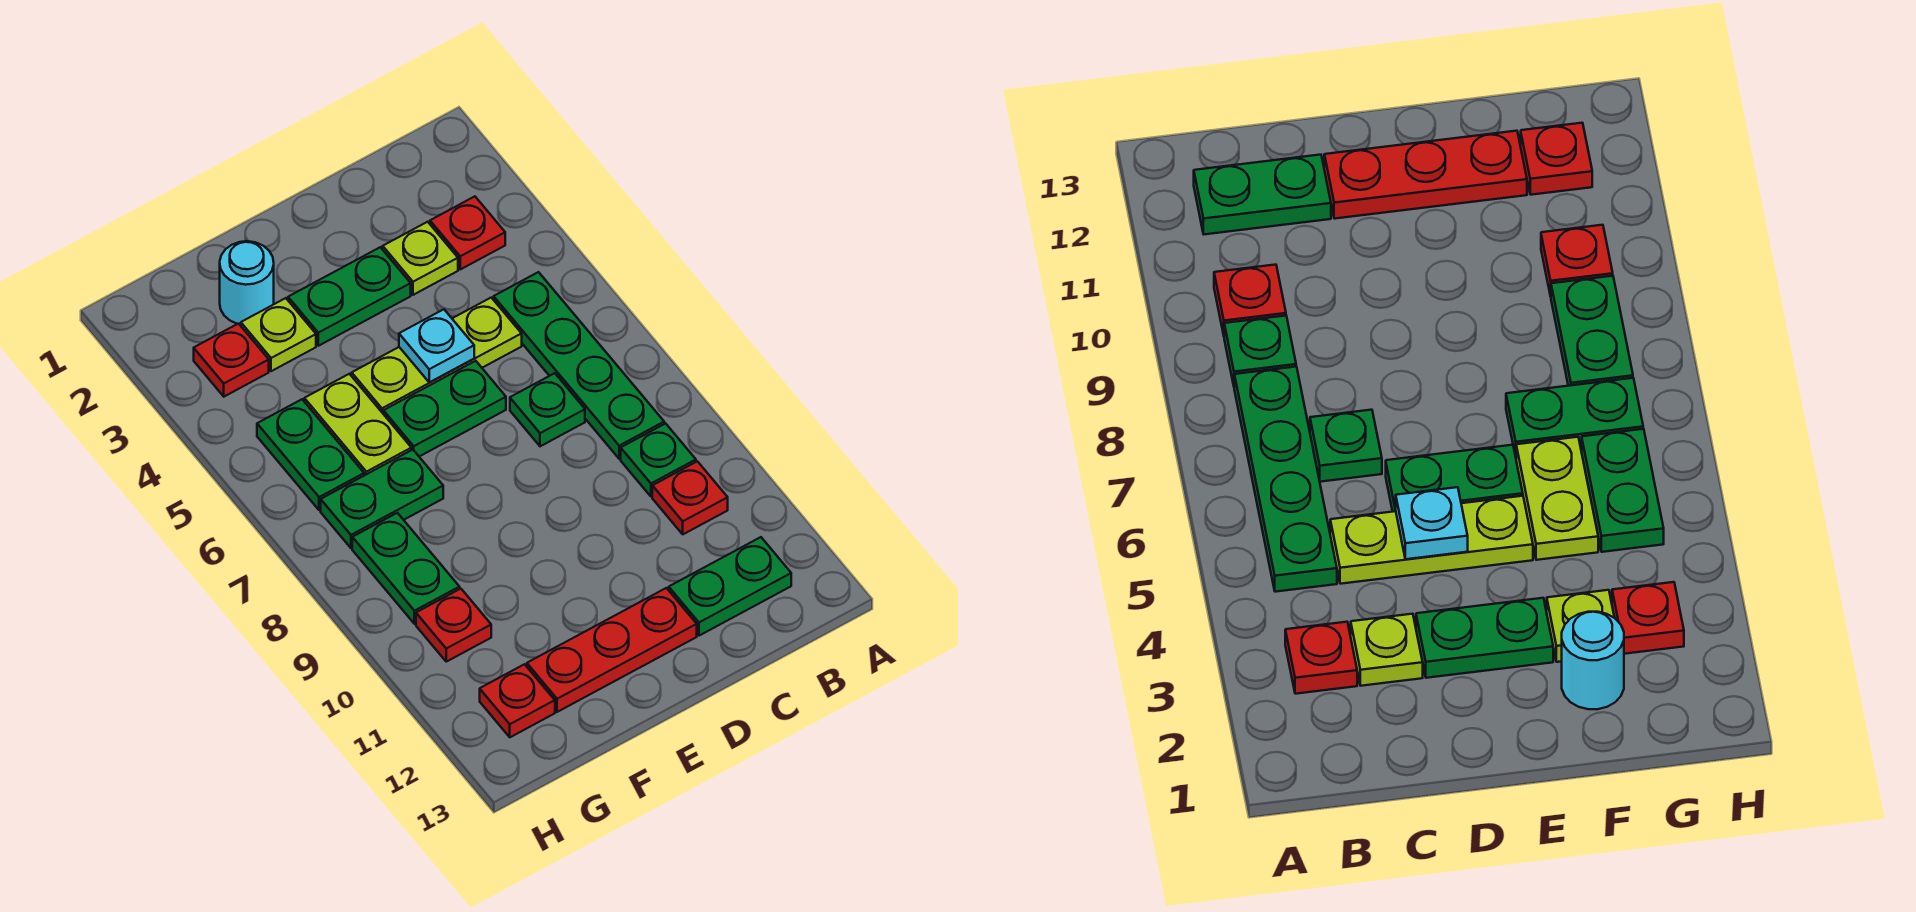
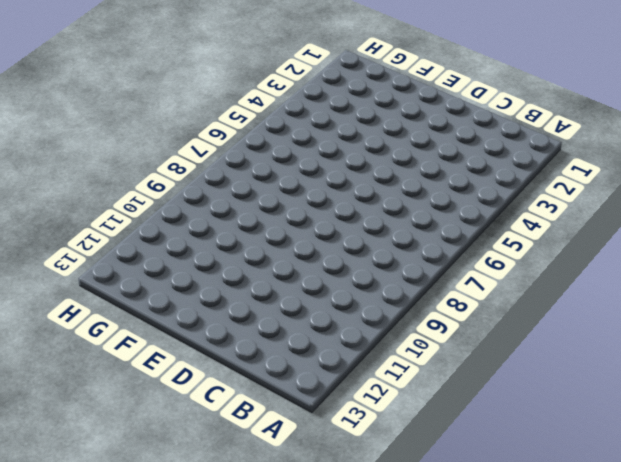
none -> red plate B3 level 1
none -> green plate B5:B8 level 1
none -> green plate B9 level 1

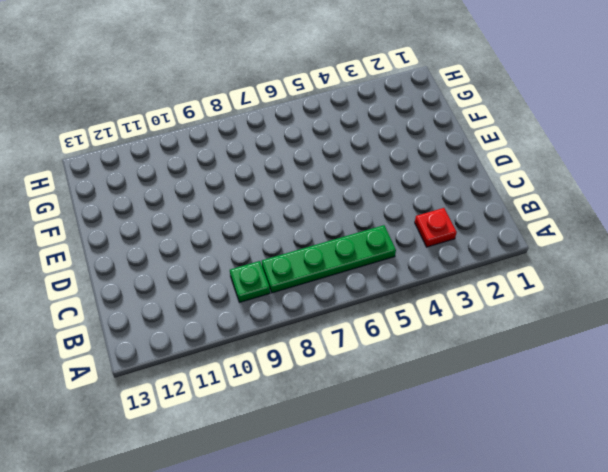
none -> red plate B10 level 1
none -> green plate B12:C12 level 1
none -> lime plate C3 level 1

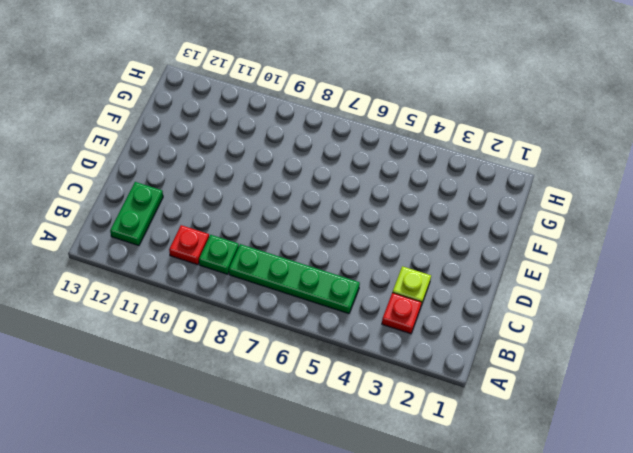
none -> lime plate C5:E5 level 1
none -> green plate C7 level 1
none -> green plate D3:E3 level 1

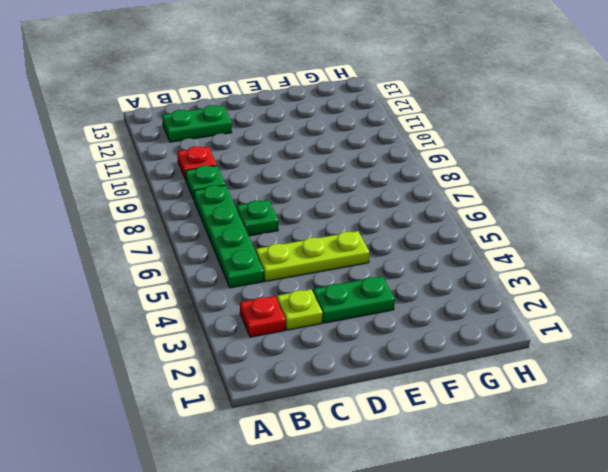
none -> green plate D6:E6 level 1
none -> red plate D12:F12 level 1
none -> cyan round brick F2 level 1

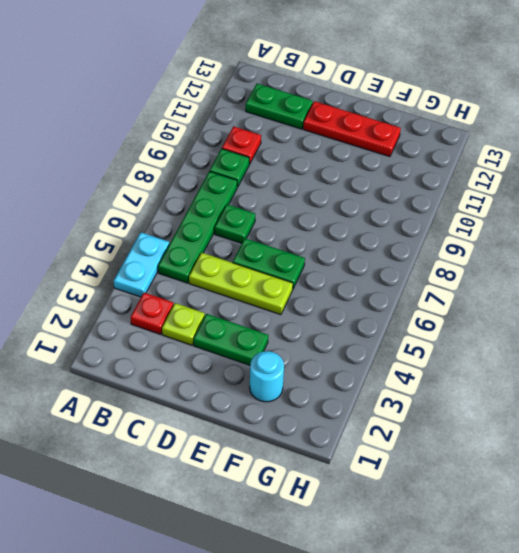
cyan plate A4:A5 level 1 -> none
none -> lime plate F3 level 1
none -> lime plate F5:F6 level 1
none -> green plate F7:G7 level 1

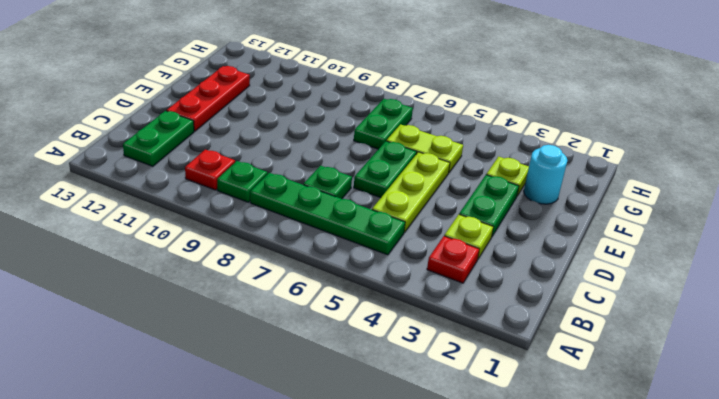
none -> red plate G3 level 1
none -> green plate G5:G6 level 1
none -> green plate G8:G9 level 1

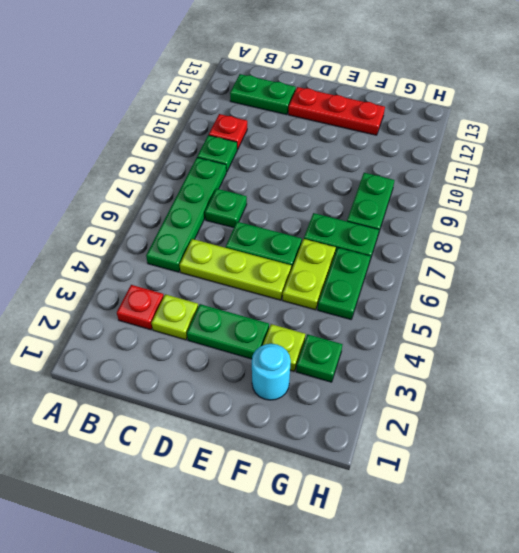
green plate G3 level 1 -> red plate G3 level 1
none -> red plate G10 level 1
none -> red plate G12 level 1
none -> cyan plate D5 level 2

